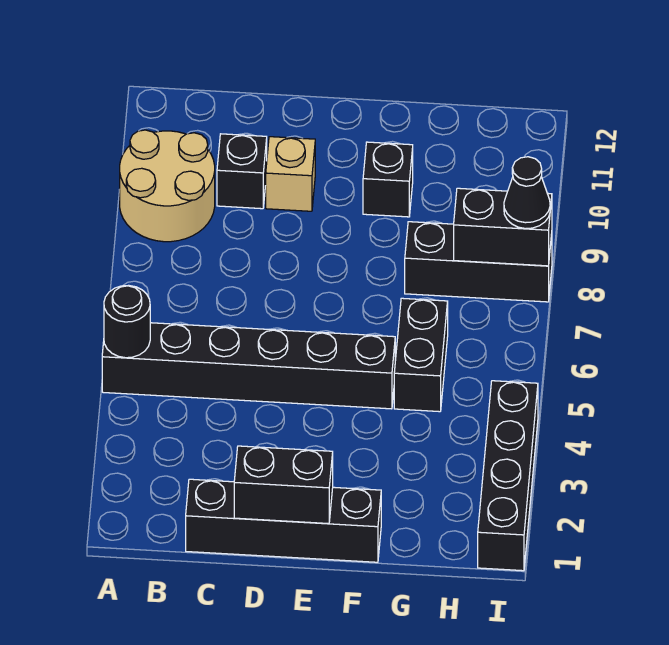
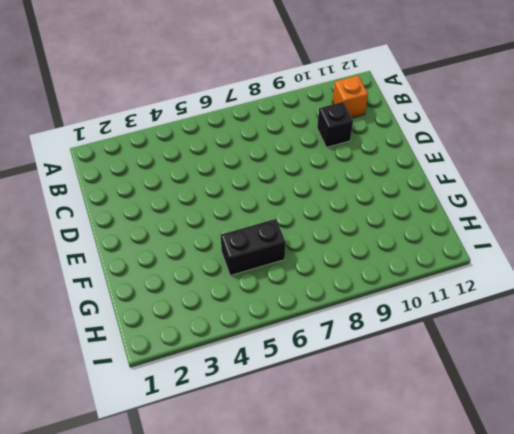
orange brick B11 level 1 -> none
none -> black brick A5:F5 level 1
none -> tan round brick A9:B10 level 1
none -> black brick C1:F1 level 1

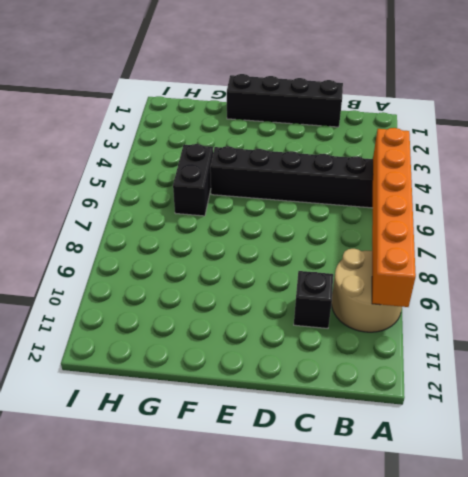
orange brick A5:A10 level 2 -> black round brick A5 level 2
none -> tan brick D10 level 1
none -> black brick F10 level 1
none -> black brick G8:I8 level 1

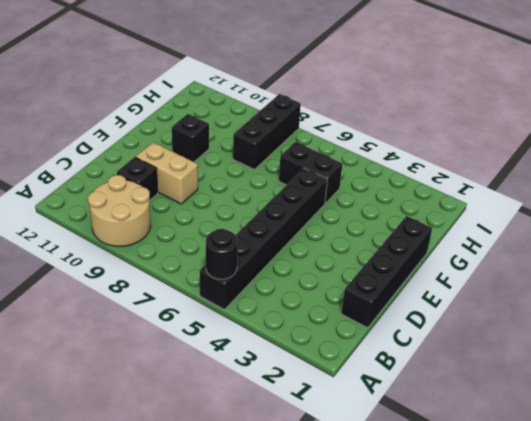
tan brick D9:D10 level 1 -> tan brick D10 level 1
none -> black brick I1:I4 level 1
none -> black brick D1:E1 level 2
none -> black brick H8:I8 level 2

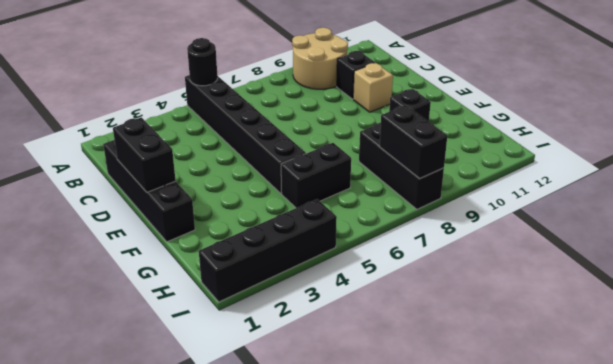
none -> black cone I8 level 3

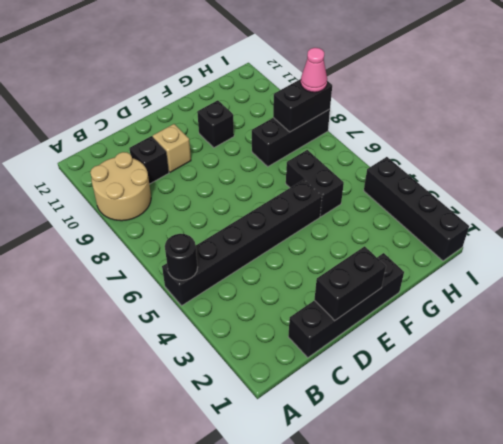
pink cone I8 level 3 -> black cone I8 level 3

